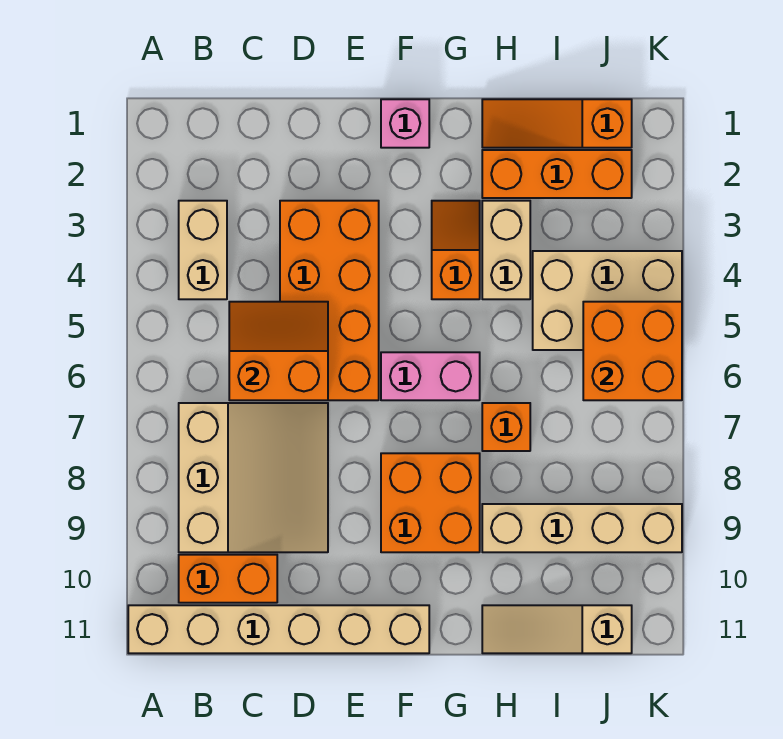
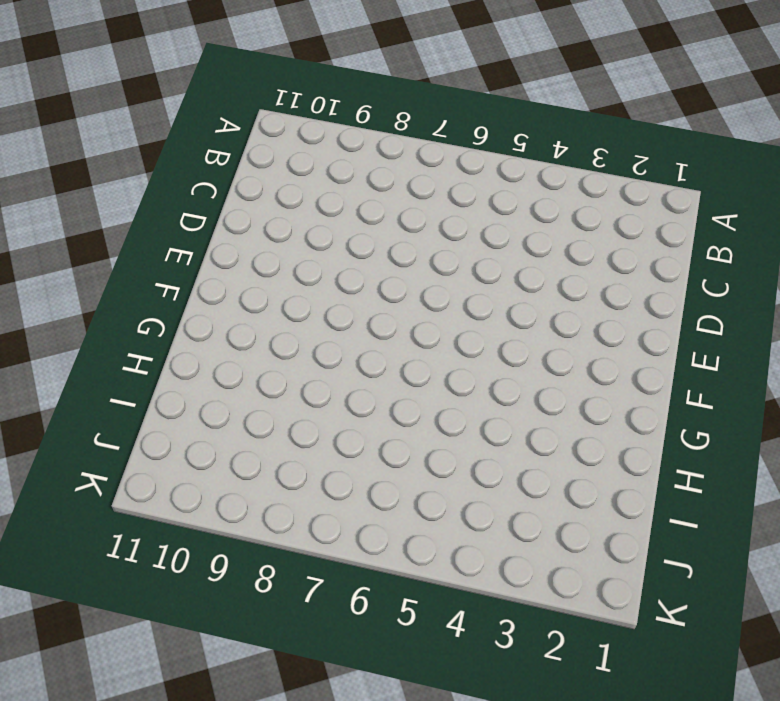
none -> tan brick A11:F11 level 1
none -> tan brick B3:B4 level 1
none -> tan slope B7:D9 level 1 top B

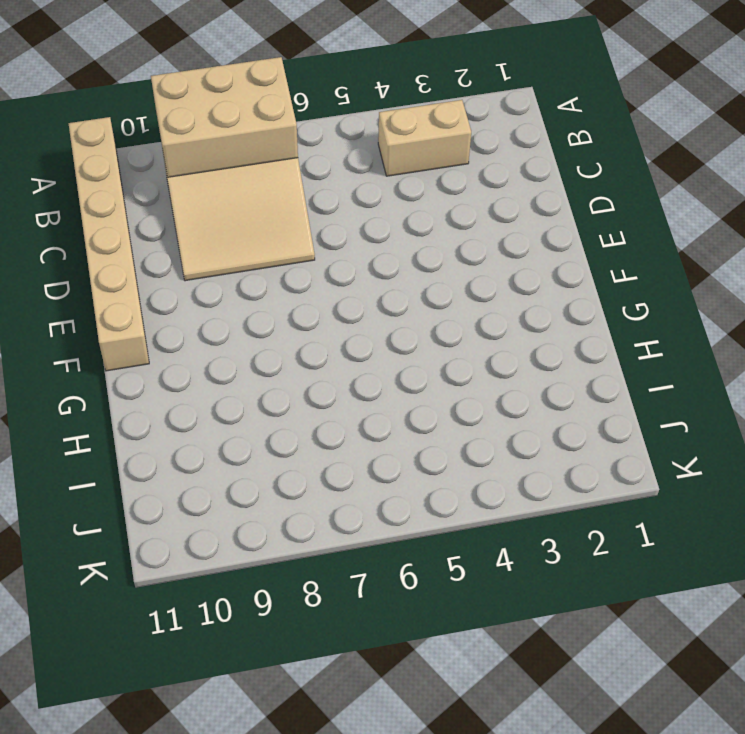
tan brick A7:B9 level 2 -> tan brick I4:K5 level 1
none -> orange brick B10:C10 level 1
none -> orange brick D3:E6 level 1
none -> pink brick F1 level 1

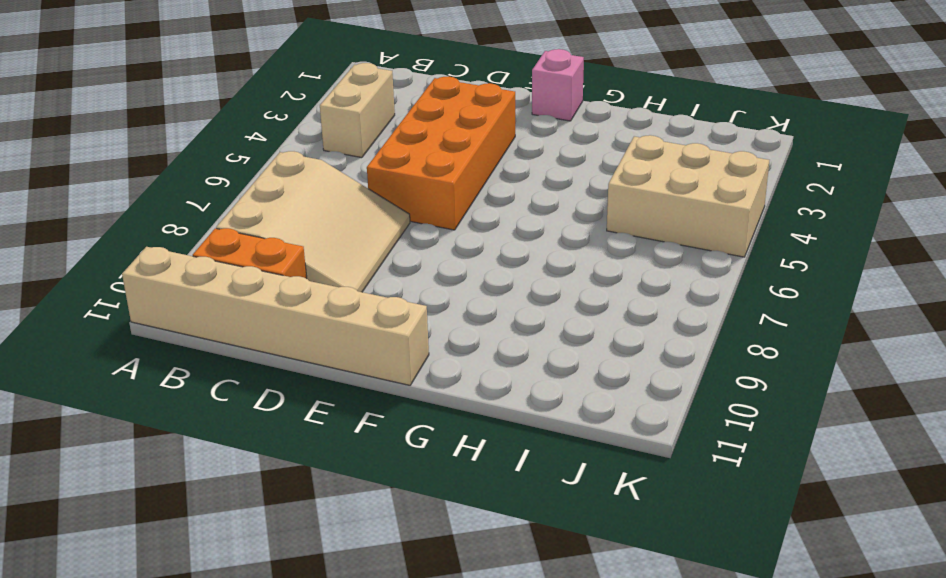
none -> pink brick F6:G6 level 1
none -> orange brick F8:G9 level 1
none -> orange slope G3:G4 level 1 top 4

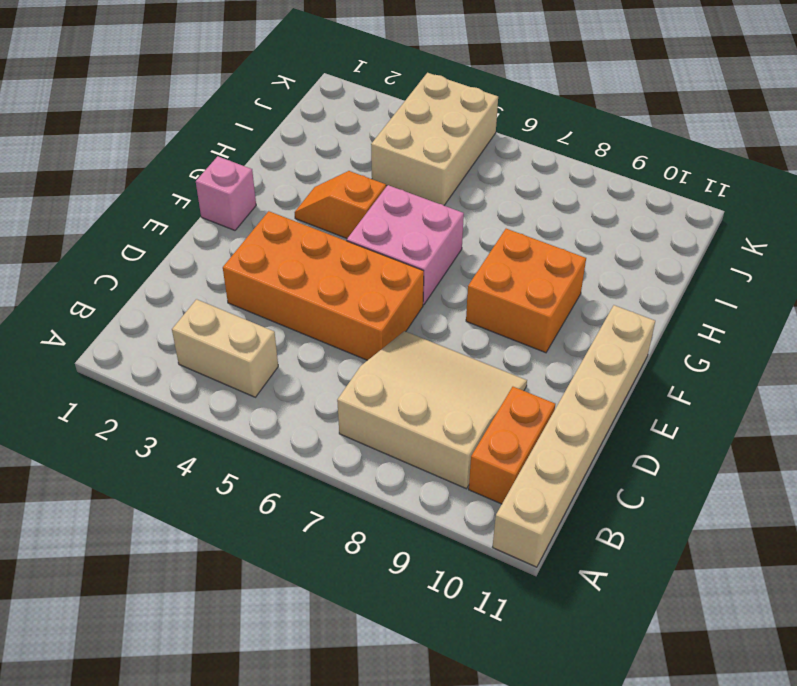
pink brick F5:G6 level 1 -> pink brick F6:G6 level 1
none -> orange slope H1:J1 level 1 top J
none -> orange brick H2:J2 level 1
none -> tan brick H3:H4 level 1

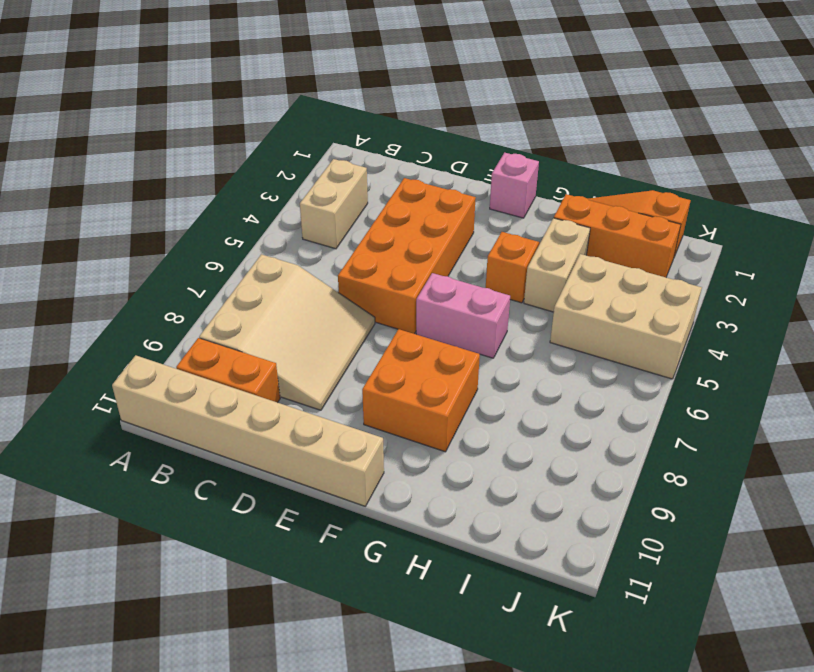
none -> orange brick H7 level 1
none -> tan brick H9:K9 level 1
none -> tan slope H11:J11 level 1 top J

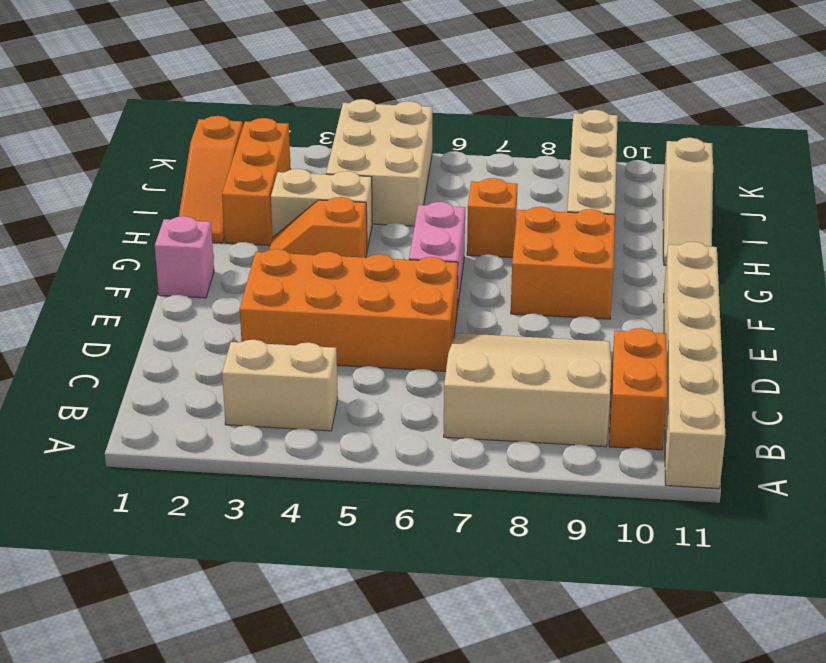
none -> orange slope C5:D6 level 2 top 6
none -> orange brick J5:K6 level 2

